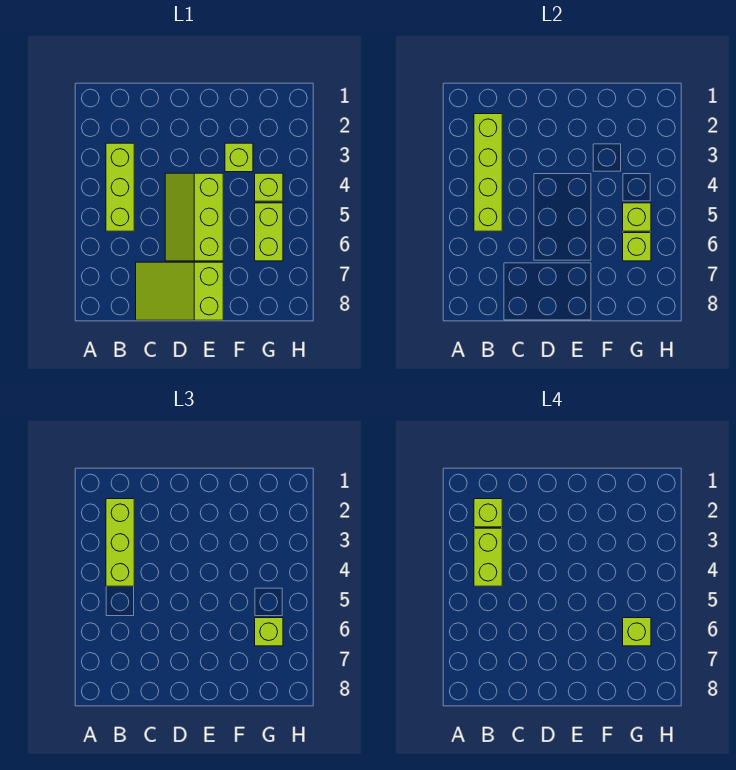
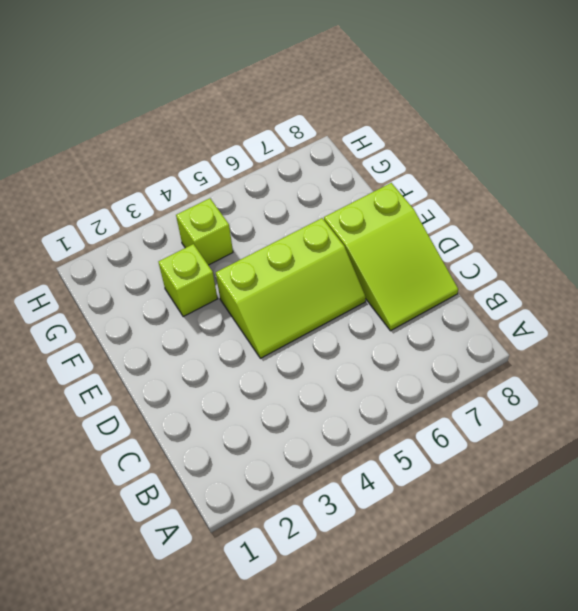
none -> lime brick B3:B5 level 1
none -> lime brick G5:G6 level 1
none -> lime brick B2:B5 level 2

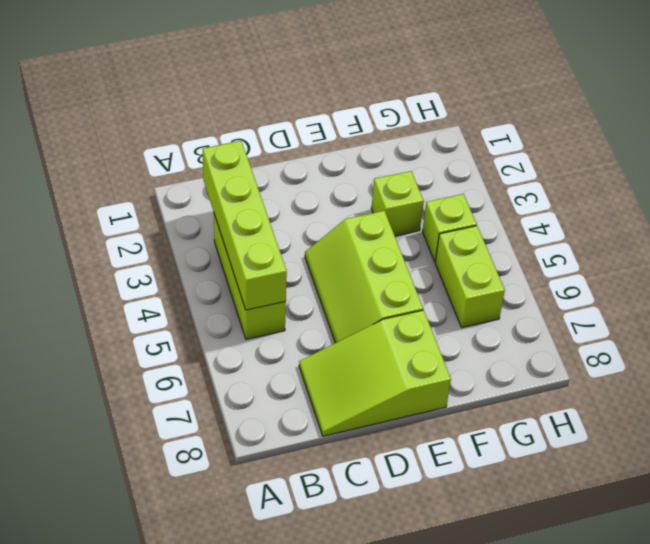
none -> lime brick G5 level 2
none -> lime brick G6 level 2
none -> lime brick B2:B4 level 3

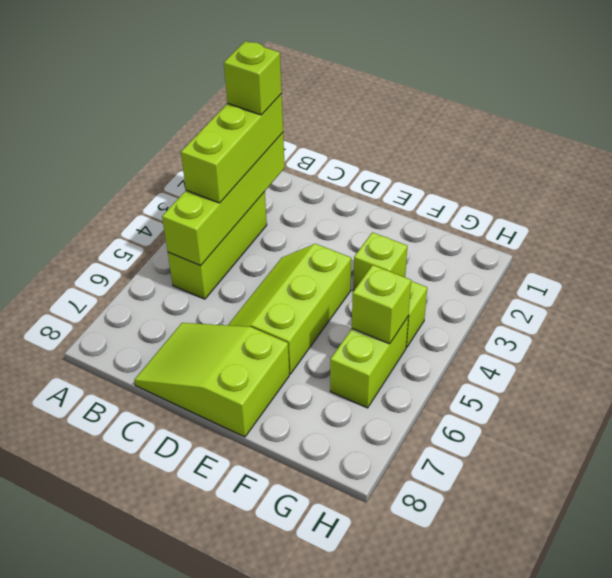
none -> lime brick G6 level 2
none -> lime brick G6 level 3
none -> lime brick B3:B4 level 4

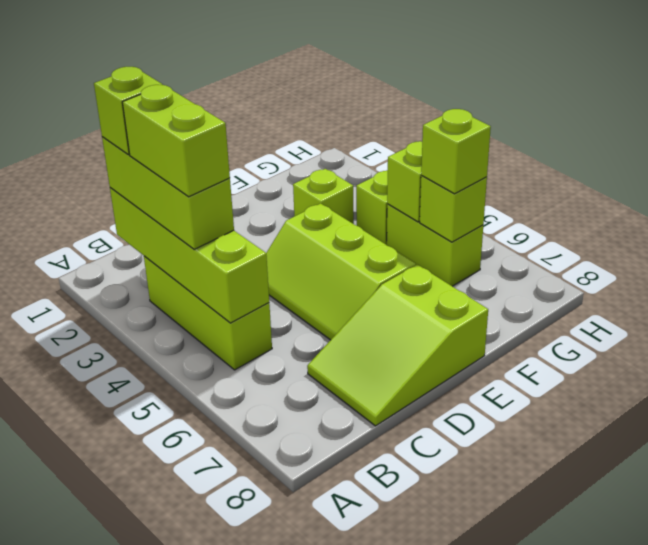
none -> lime brick G6 level 4

